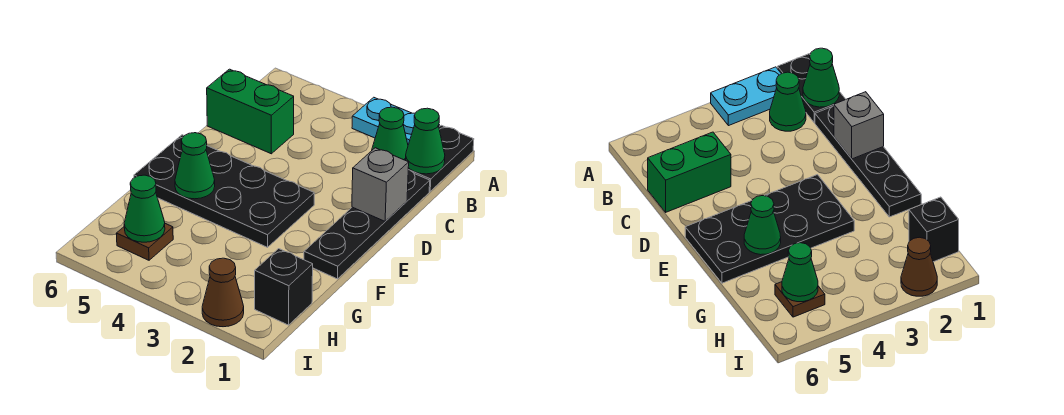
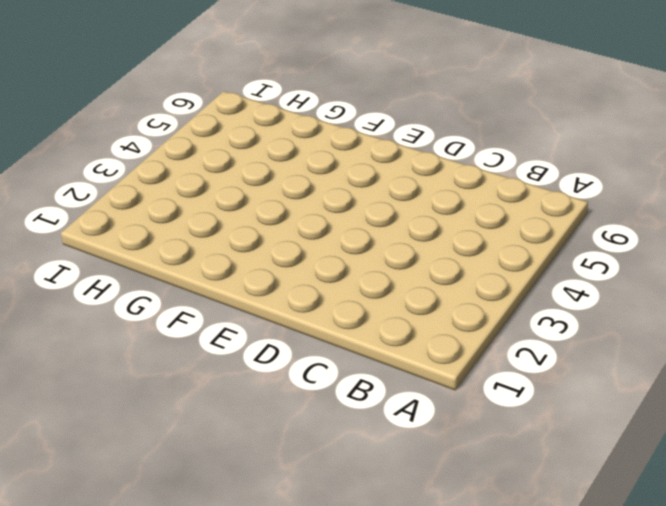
none -> black plate A1:B1 level 1
none -> cyan plate A2:A3 level 1
none -> green cone B2 level 1

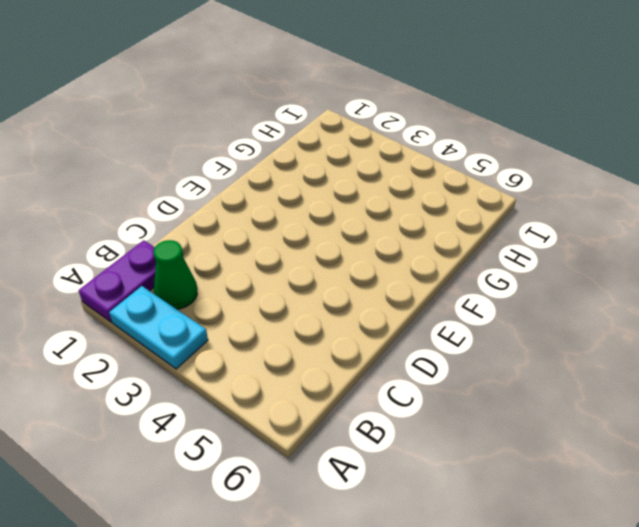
purple plate A1:B1 level 1 -> black plate A1:B1 level 1
none -> black plate C1:F1 level 1
none -> green brick C5:C6 level 1
none -> black plate E3:F6 level 1

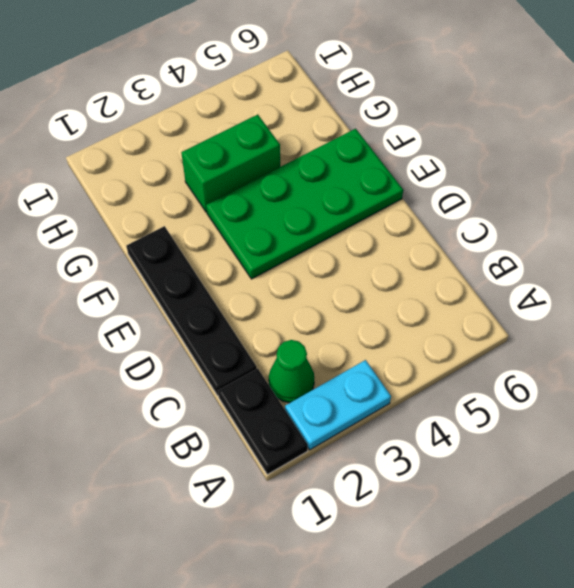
green plate E3:F6 level 1 -> black plate E3:F6 level 1
green brick G3:G4 level 1 -> green brick C5:C6 level 1
none -> black brick H1 level 1
none -> brown plate H5 level 1
none -> brown cone I2 level 1

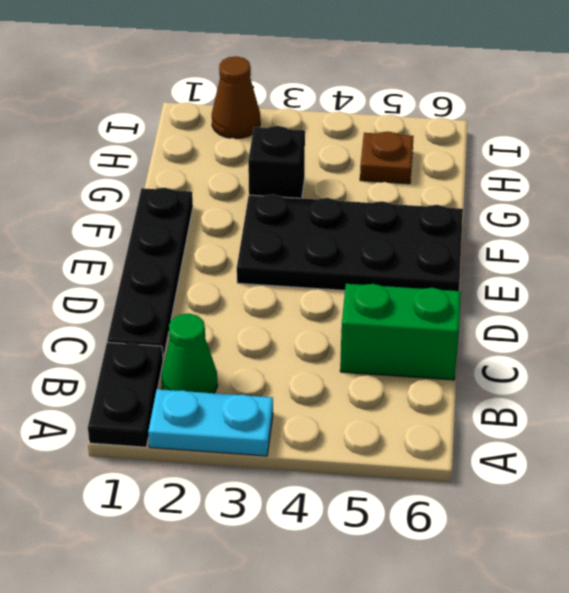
black brick G3 level 1 -> black brick H1 level 1
none -> green cone B1 level 2
none -> grey brick D1 level 2
none -> green cone F5 level 2

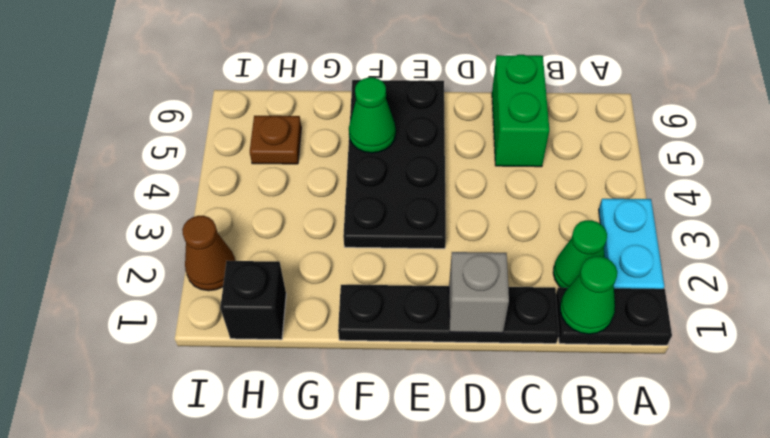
none -> green cone H5 level 2

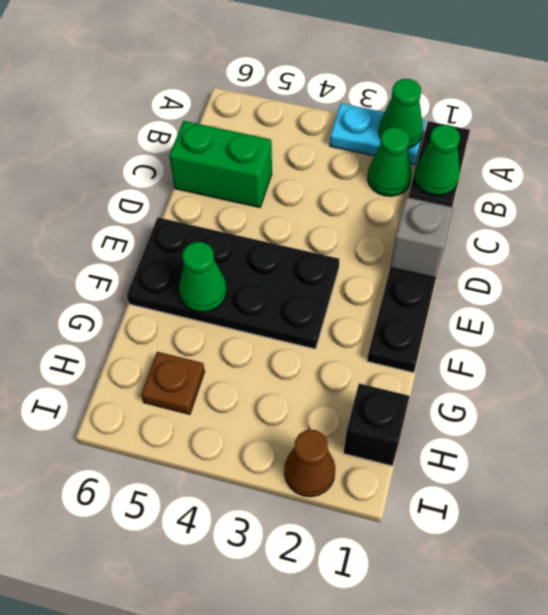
green cone A2 level 2 -> green cone H5 level 2

